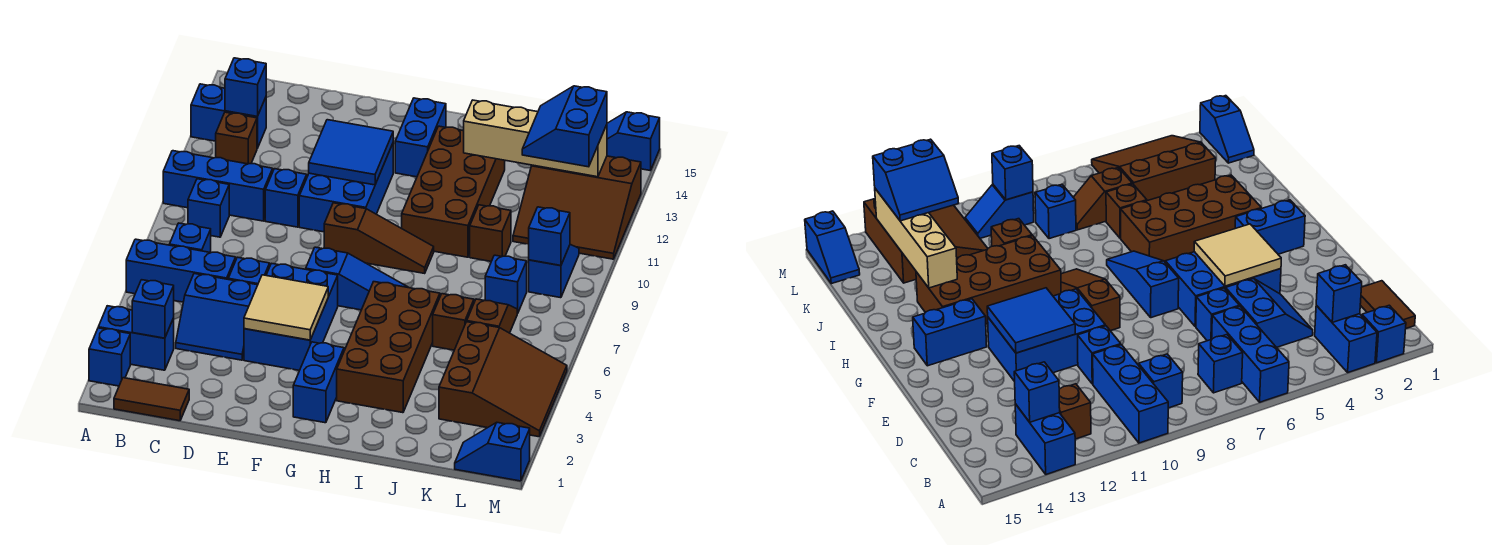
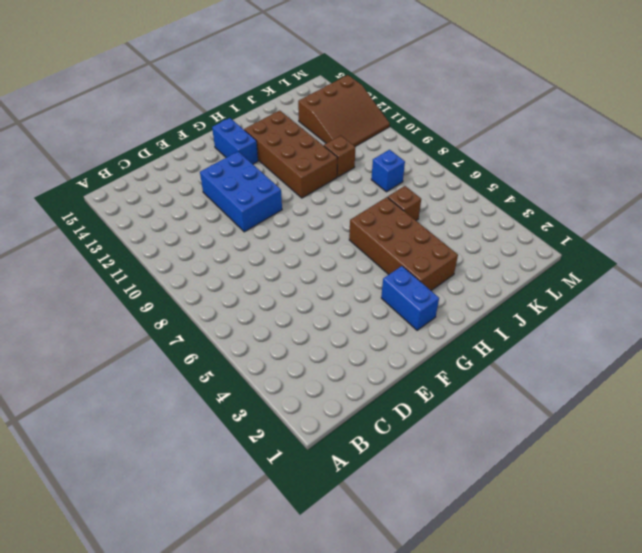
none -> blue brick A2 level 1
none -> blue brick A3:B3 level 1
none -> blue brick A6:C6 level 1
none -> blue brick A10:C10 level 1

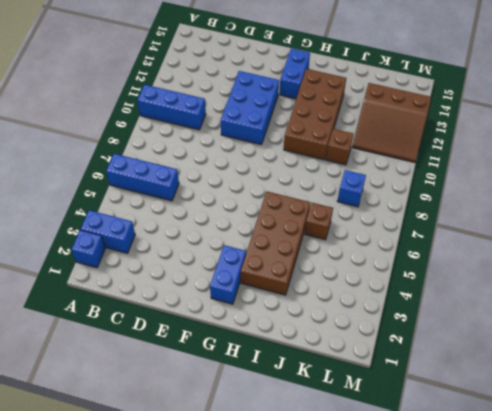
none -> blue brick A13:B13 level 1
none -> brown tile B1:C1 level 1
none -> blue brick B7 level 1
none -> blue brick B9 level 1

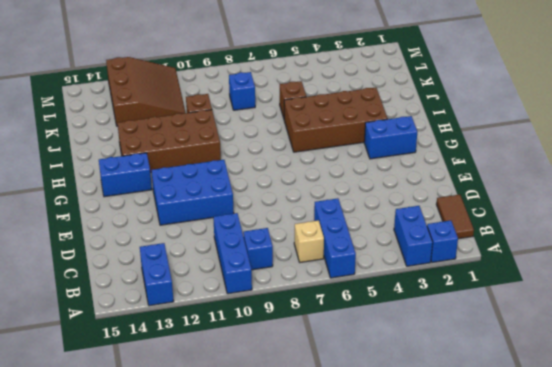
tan brick B7 level 1 -> blue brick B7 level 1
none -> brown brick B12 level 1
none -> blue slope C4:D5 level 1 top 5
none -> blue brick D6 level 1
none -> blue brick D10 level 1

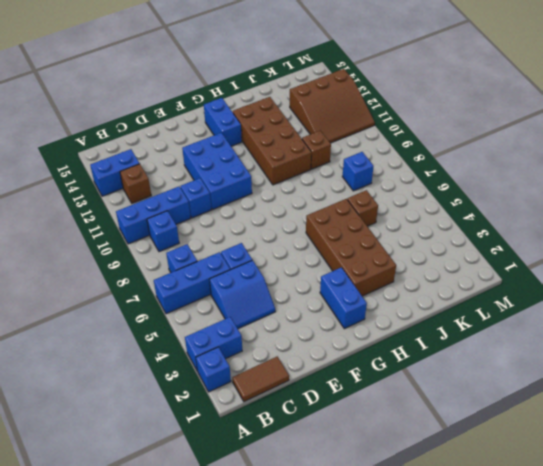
none -> blue brick E4:F6 level 1
none -> blue slope F7:H7 level 1 top F
none -> brown slope F9:H9 level 1 top F
none -> brown slope K3:M5 level 1 top K

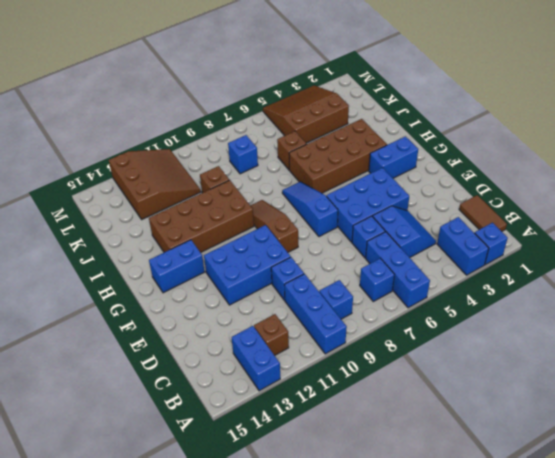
none -> brown slope K6:K7 level 1 top 6
none -> blue slope L1:M1 level 1 top M
none -> blue slope L9:L10 level 1 top 9
none -> blue slope L15:M15 level 1 top M

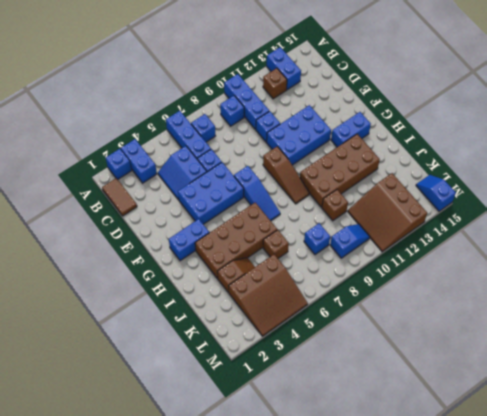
brown slope J3:J4 level 1 top 3 -> brown slope K6:K7 level 1 top 6
none -> blue slope L1:M1 level 1 top M
none -> blue brick B3 level 2
none -> blue brick B13 level 2
none -> tan tile E4:F5 level 2

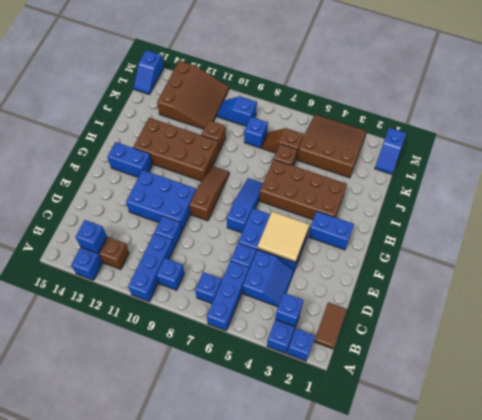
none -> blue tile E11:F12 level 2
none -> tan brick I13:L13 level 2
none -> blue brick L9 level 2
none -> blue slope K12:L13 level 3 top L

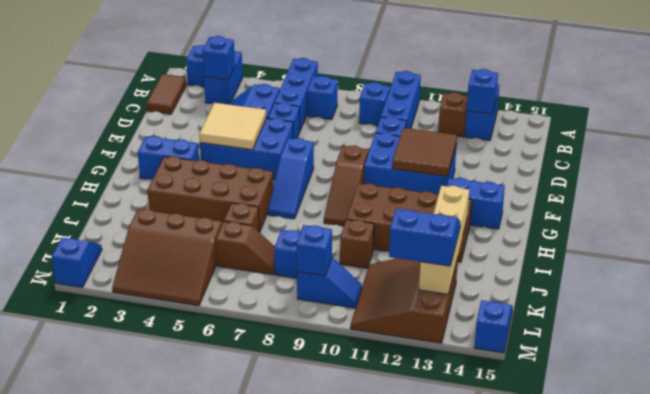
brown tile E11:F12 level 2 -> blue tile E11:F12 level 2

